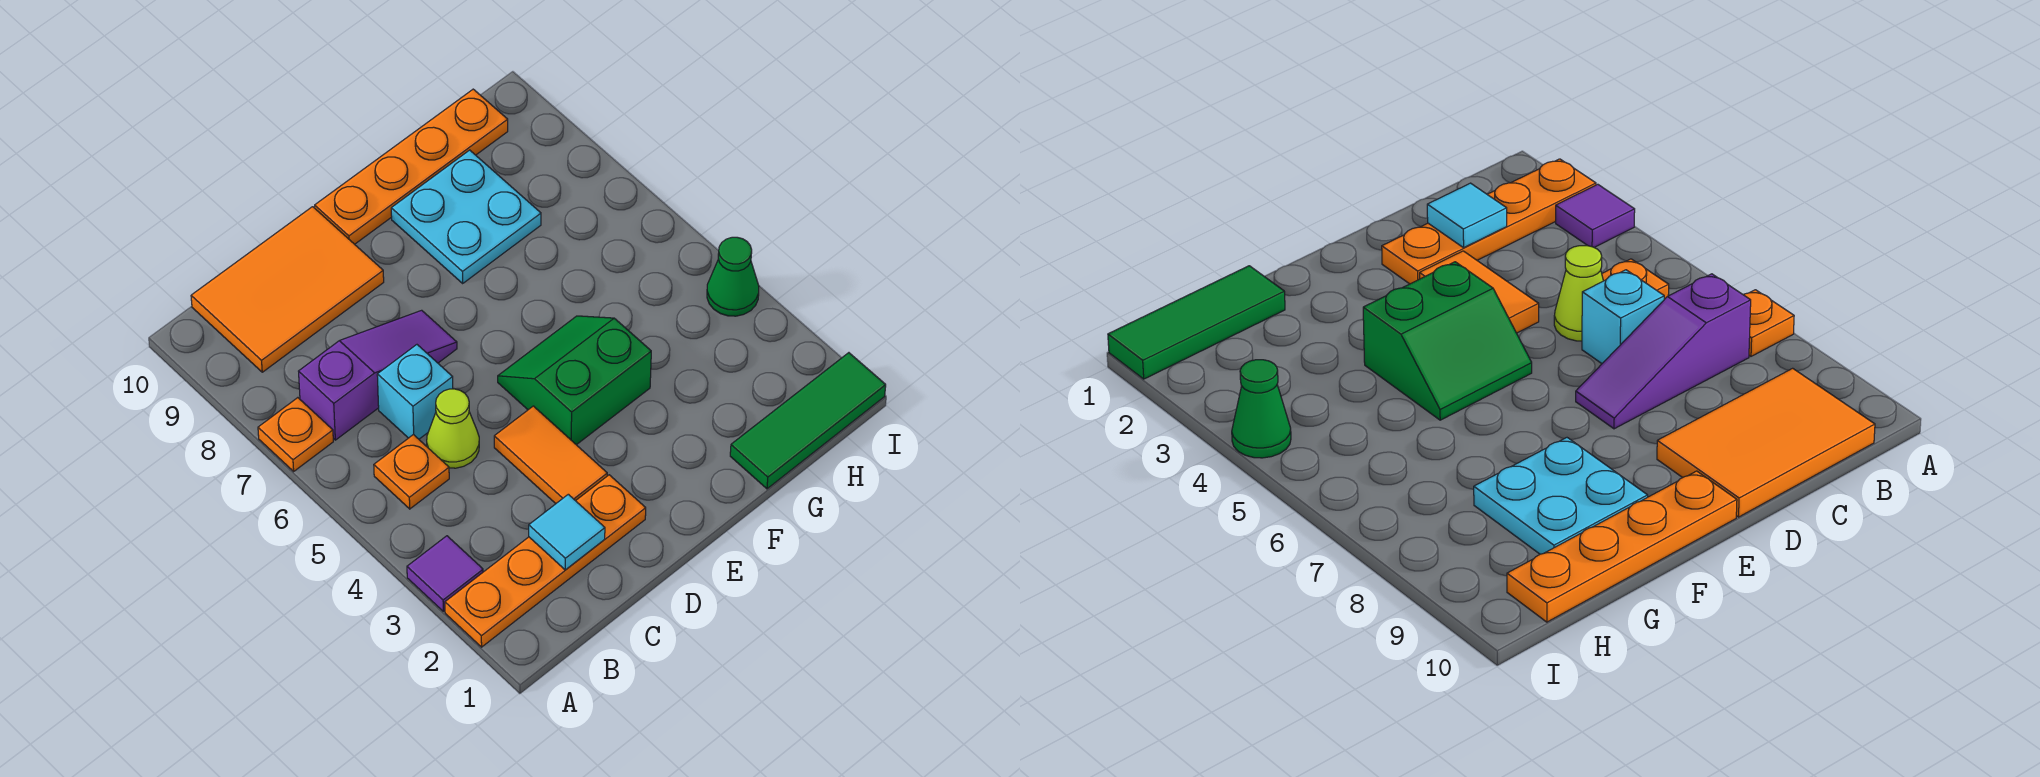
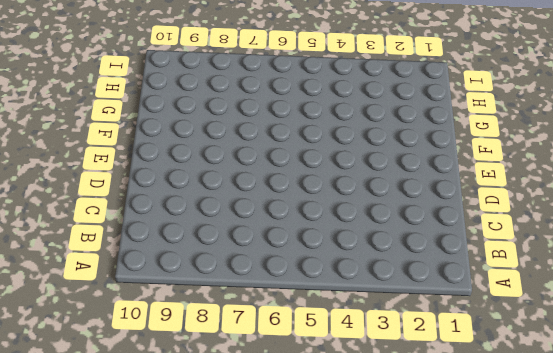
none -> orange plate A2:D2 level 1
none -> purple tile A3 level 1
none -> orange plate A7 level 1

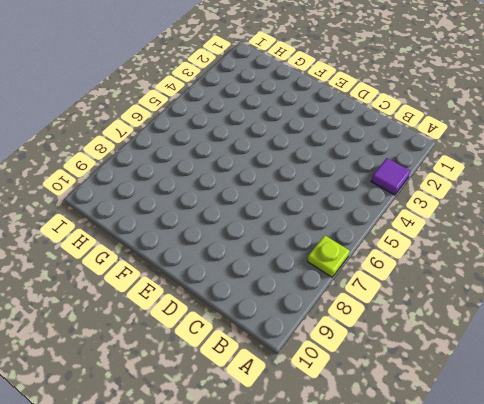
lime plate A7 level 1 -> orange plate A7 level 1
none -> orange plate A2:D2 level 1
none -> orange plate B5 level 1
none -> purple slope B7:D7 level 1 top B

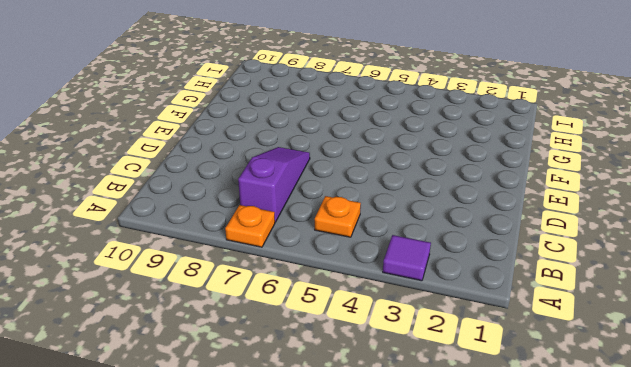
none -> orange plate A2:D2 level 1
none -> orange tile B9:D10 level 1
none -> lime cone C5 level 1

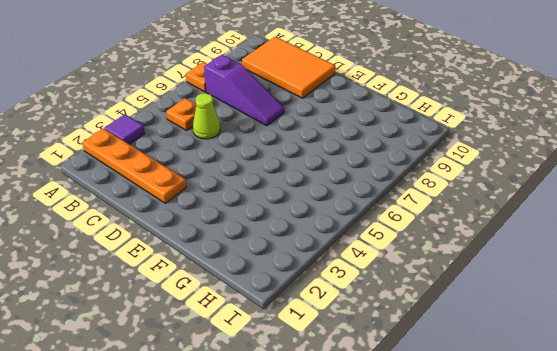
none -> cyan brick C6 level 1
none -> orange tile D3:D4 level 1
none -> green slope E4:F5 level 1 top 4

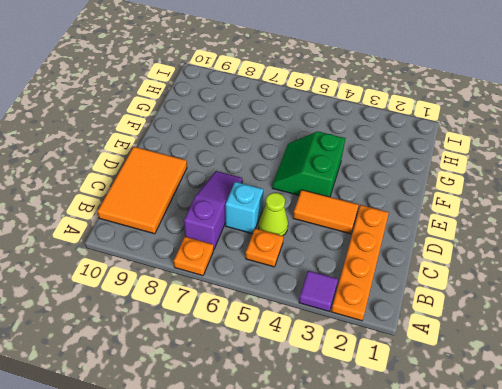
none -> orange plate E10:H10 level 1
none -> cyan plate F8:G9 level 1
none -> green tile G1:I1 level 1

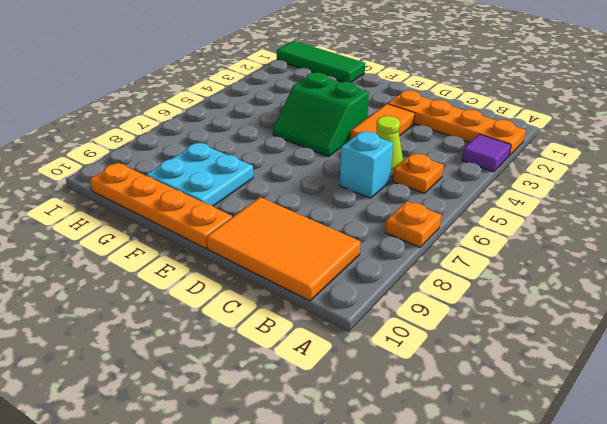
none -> purple slope B7:D7 level 1 top B
none -> green cone I4 level 1
none -> cyan tile C2 level 2

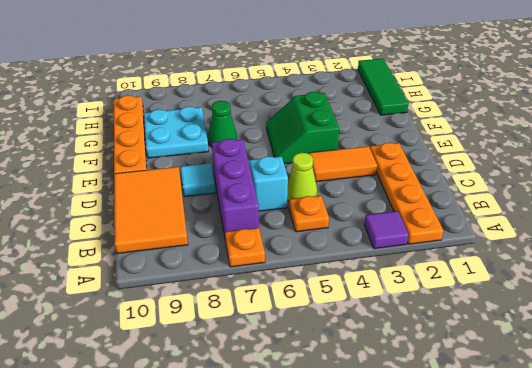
purple brick B7:D7 level 1 -> purple slope B7:D7 level 1 top B
cyan tile D8 level 1 -> cyan tile C2 level 2
green cone F7 level 1 -> green cone I4 level 1

